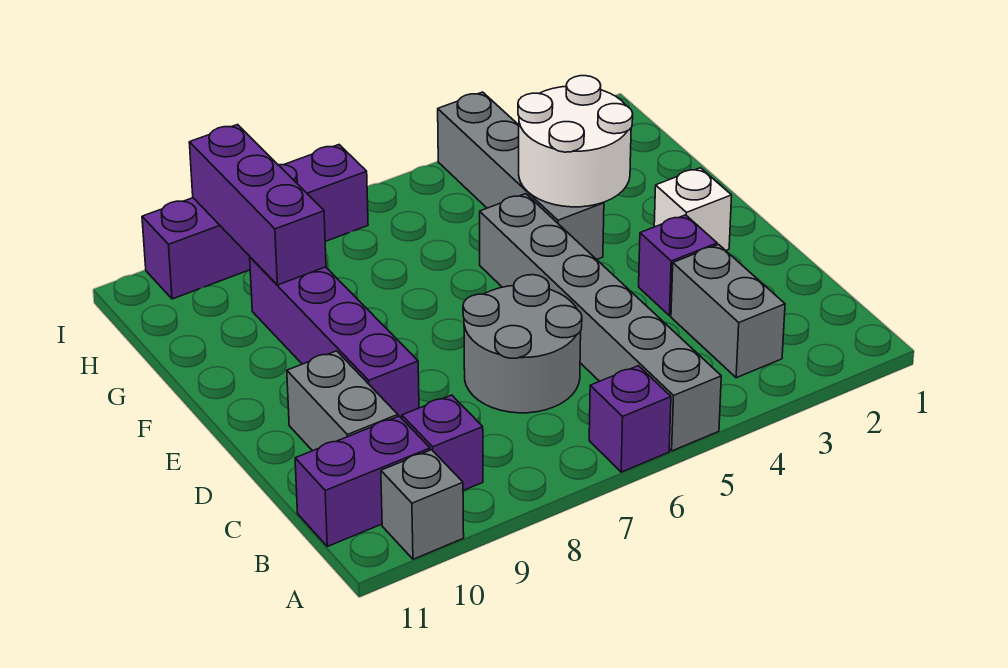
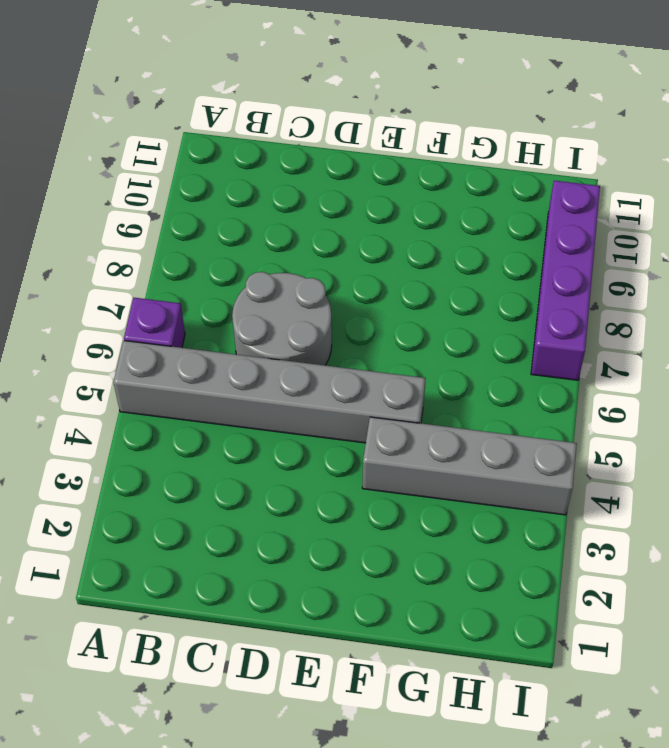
none -> grey brick A10 level 1
none -> grey brick B3:C3 level 1
none -> purple brick B9 level 1

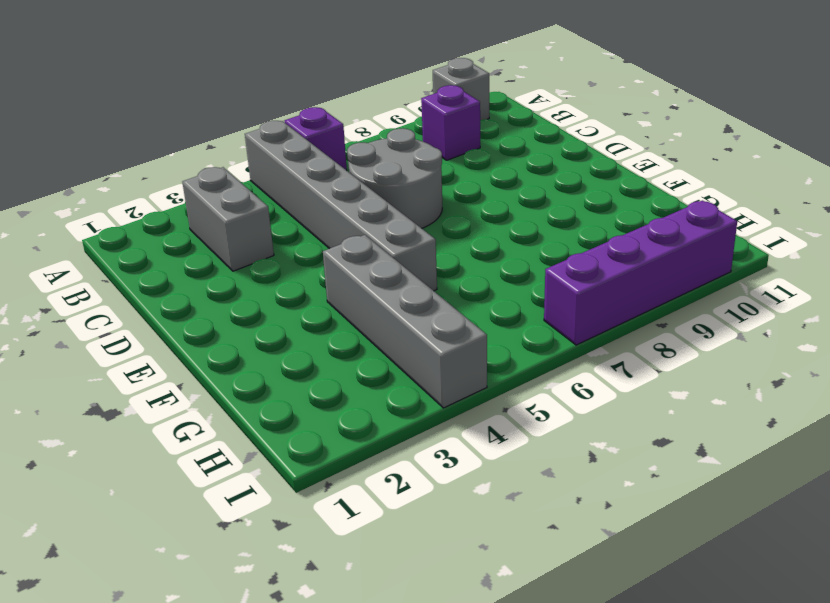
none -> purple brick B10:B11 level 1
none -> grey brick C10:D10 level 1
none -> purple brick D3 level 1

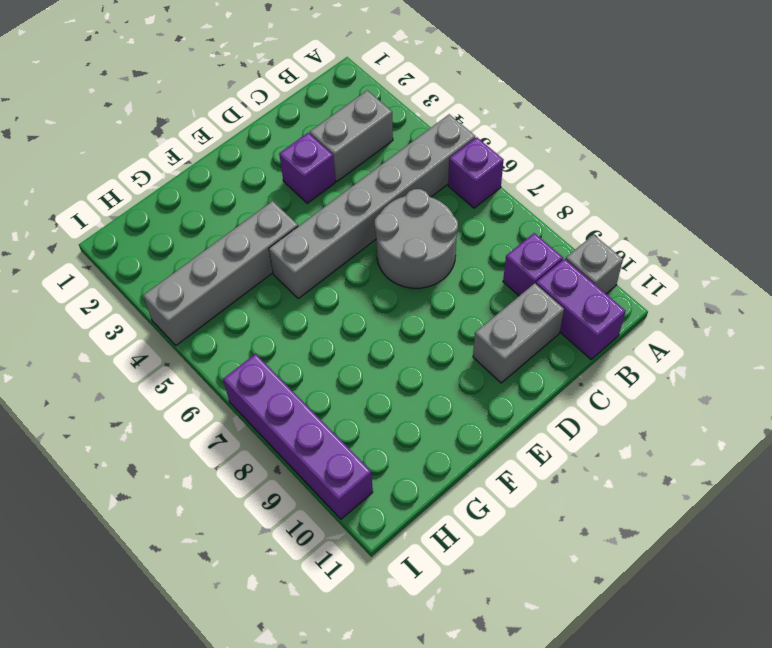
none -> purple brick D9:G9 level 1
none -> white brick E2 level 1
none -> white round brick F3:G4 level 2

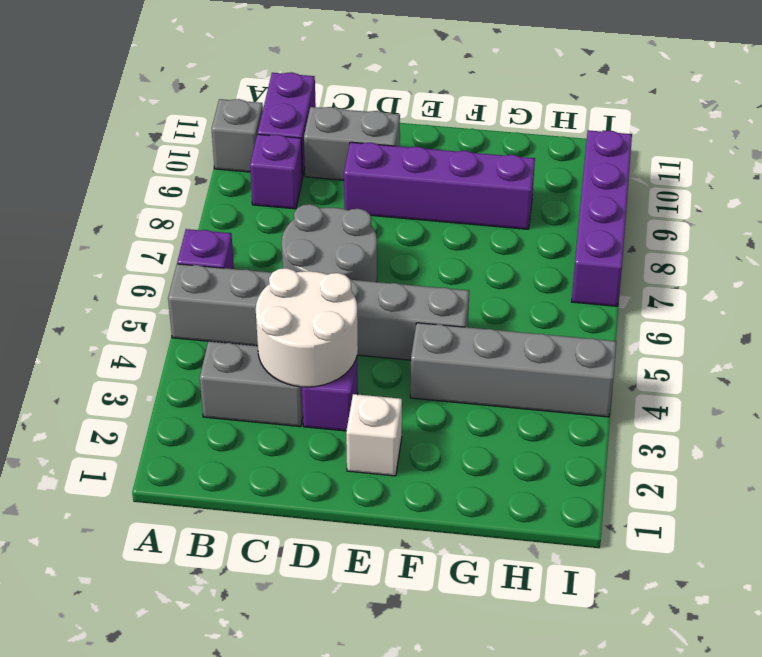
white round brick C3:D4 level 2 -> white round brick F3:G4 level 2
none -> purple brick G9:I9 level 2

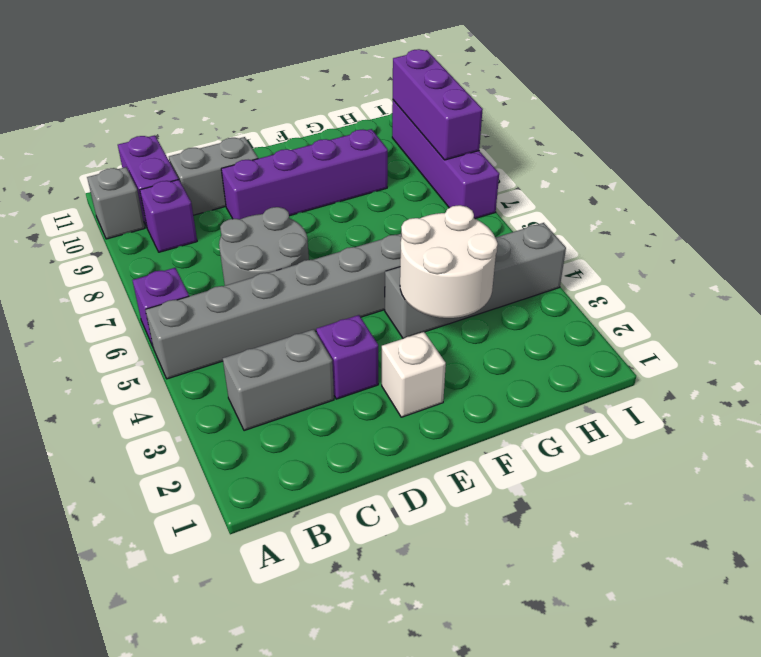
purple brick I8:I10 level 2 -> purple brick G9:I9 level 2

